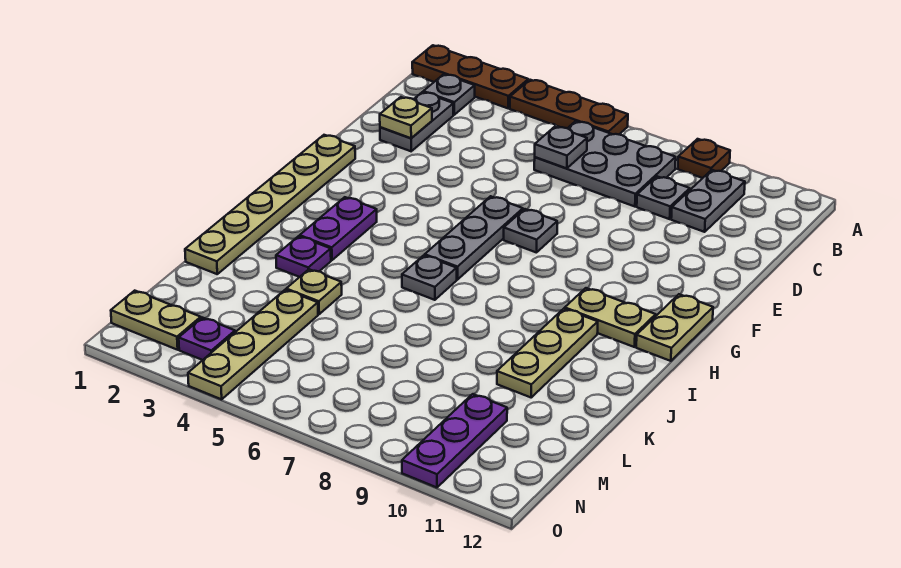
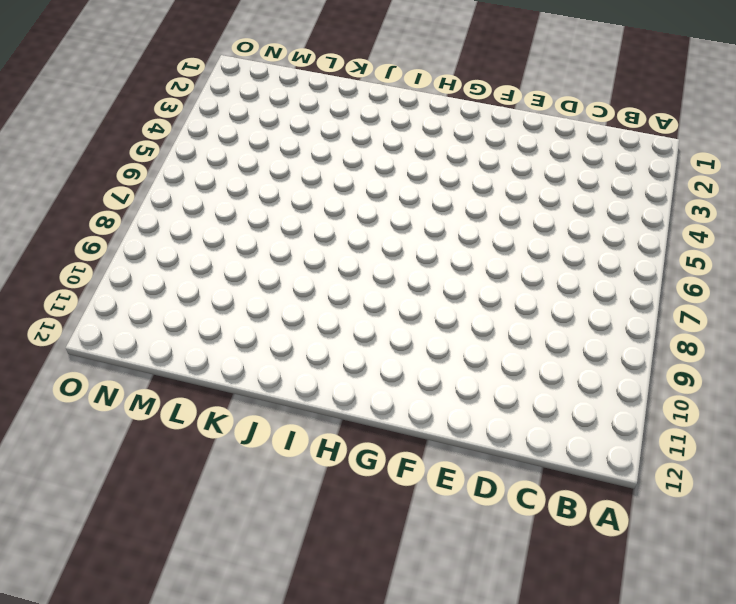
none -> brown plate A1:A3 level 1
none -> brown plate A4:A6 level 1
none -> brown plate A9 level 1

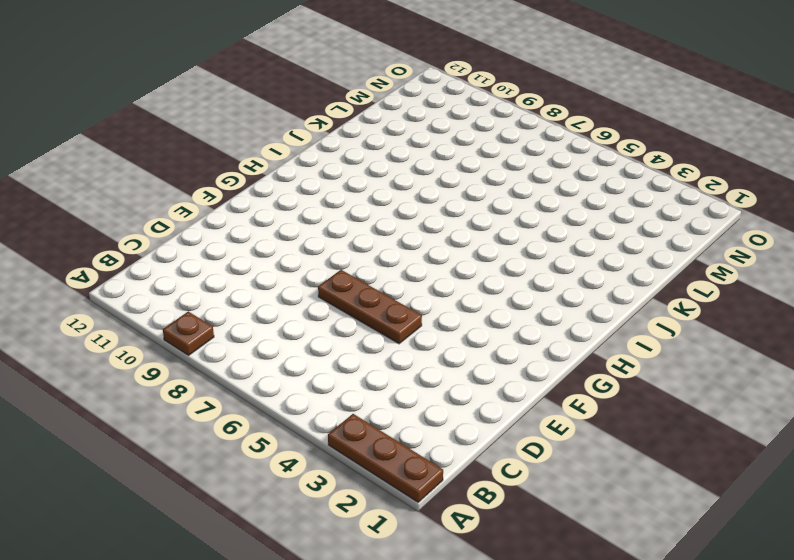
brown plate E5:E7 level 1 -> brown plate A4:A6 level 1
none -> grey plate B2 level 1
none -> grey plate B6:C8 level 1
none -> grey plate B10:C10 level 1

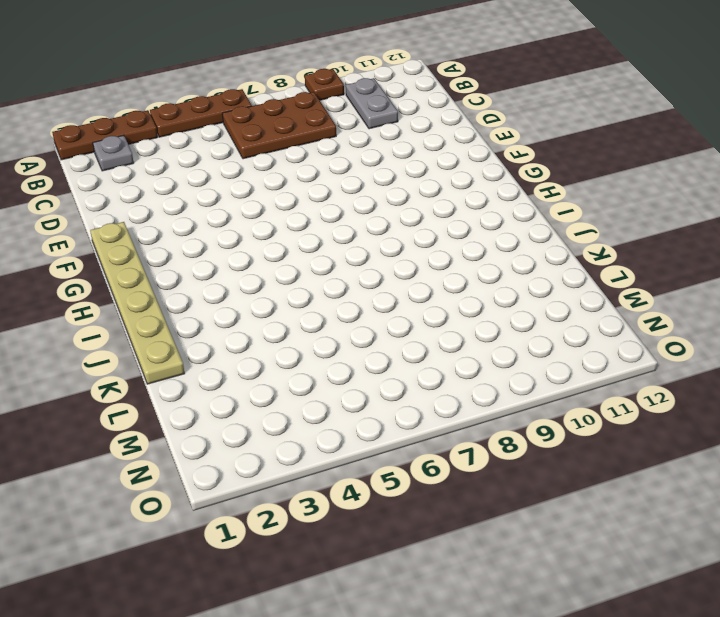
brown plate B6:C8 level 1 -> grey plate B6:C8 level 1
none -> grey plate C2:D2 level 1
none -> grey plate C9 level 1
none -> grey plate F6:H6 level 1

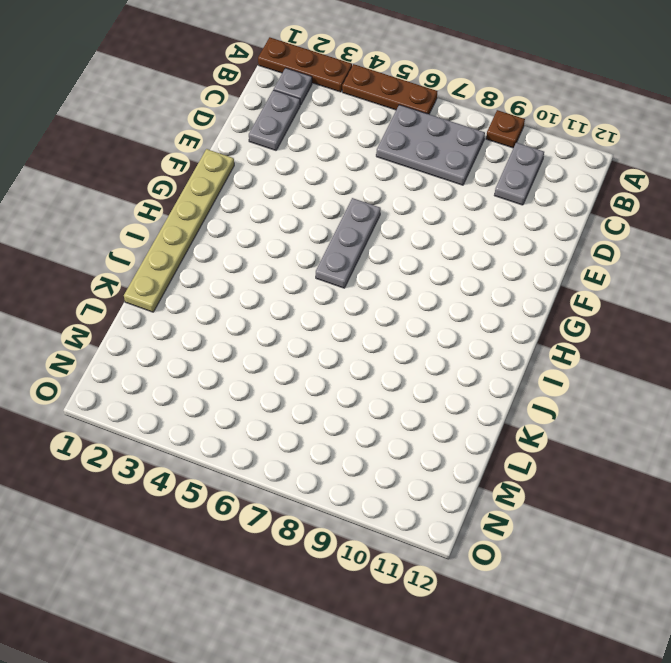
none -> grey plate C9 level 1
none -> grey plate F7 level 1
none -> tan plate G12:H12 level 1

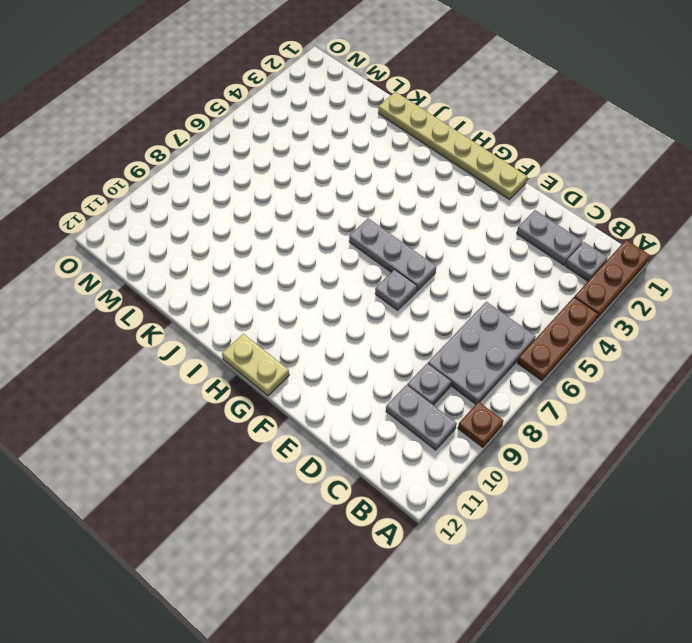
none -> purple plate H3:I3 level 1
none -> tan plate H10:H11 level 1
none -> grey plate I6 level 1

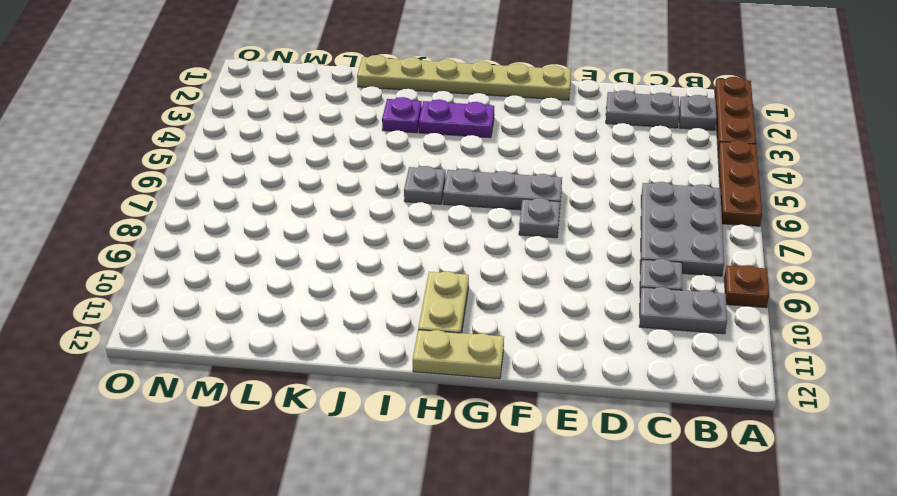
none -> tan plate I10:K10 level 1
none -> tan plate K4 level 1
none -> tan plate L4:O4 level 1

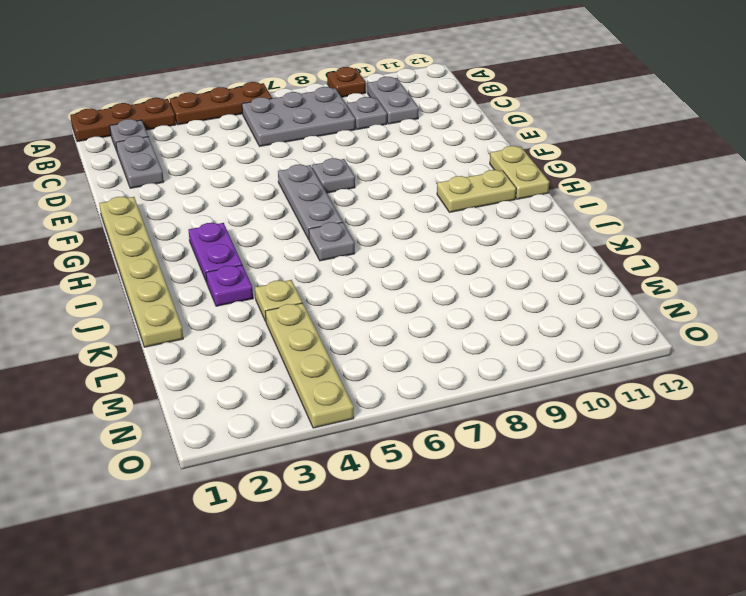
none -> tan plate I10:K10 level 1
none -> purple plate M10:O10 level 1
none -> tan plate N1:N2 level 1

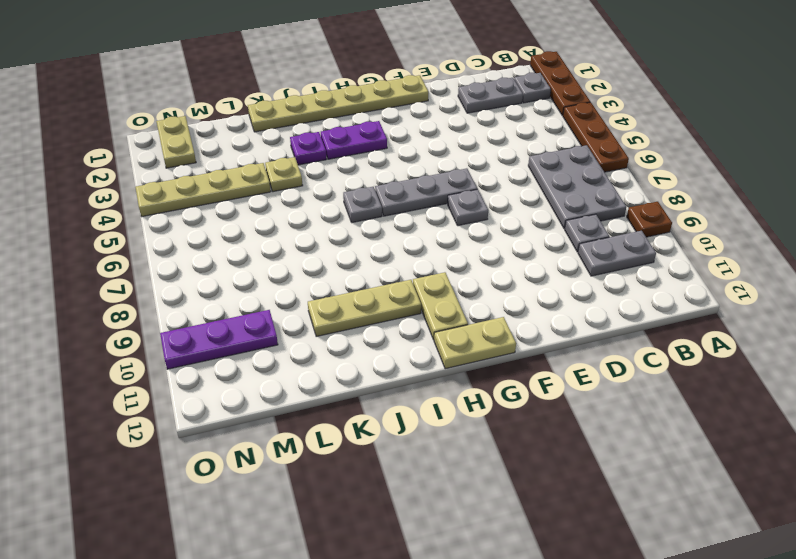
none -> purple plate N3 level 1
none -> grey plate C6 level 2
none -> tan plate D2 level 2

